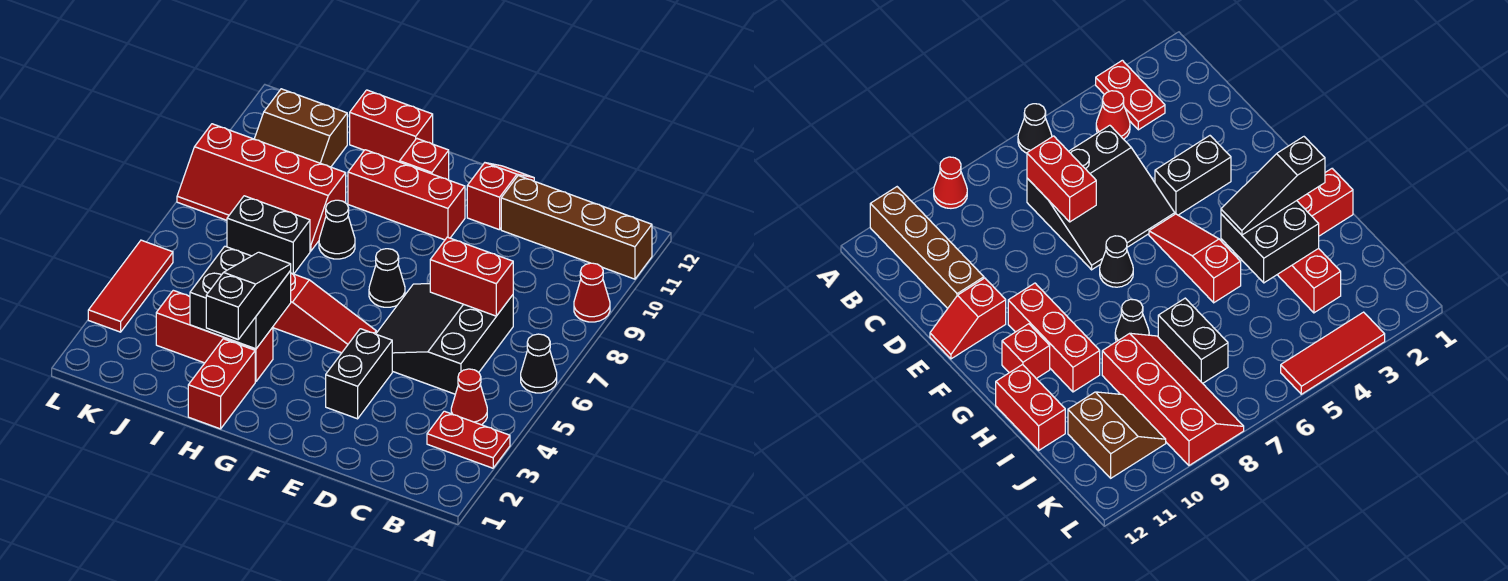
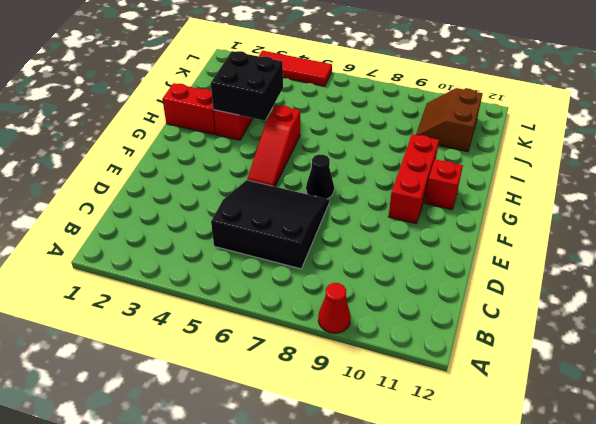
none -> red plate A3:B3 level 1
none -> black cone A6 level 1
none -> brown brick A11:D11 level 1

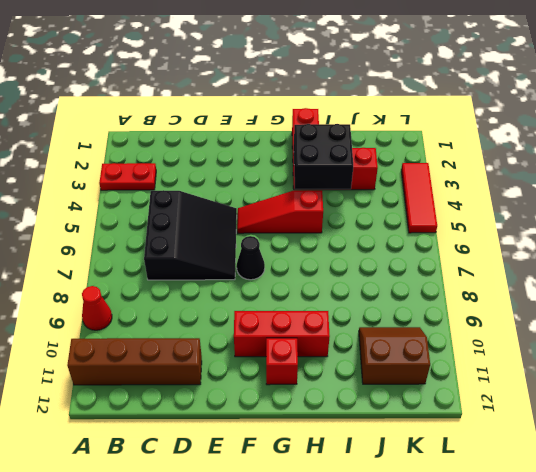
none -> black cone A6 level 1
none -> red cone B4 level 1
none -> black brick E3:E4 level 1

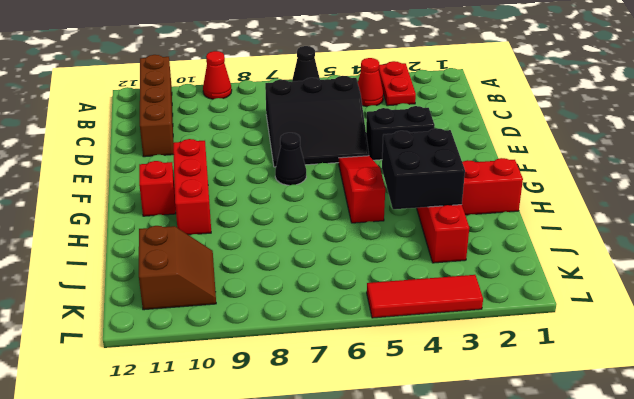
none -> red slope E11:E12 level 1 top 11
none -> black cone H8 level 1
none -> red brick H12:I12 level 1

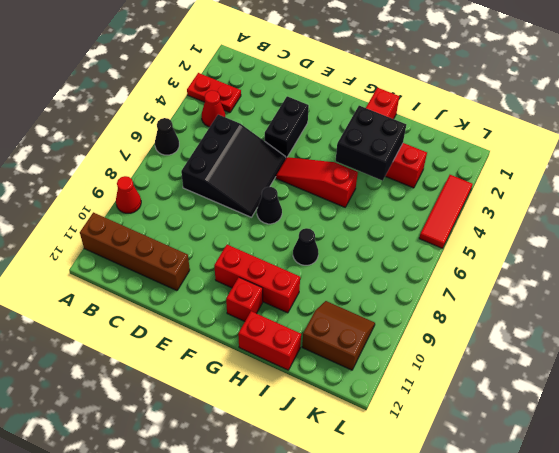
none -> red slope E11:E12 level 1 top 11
none -> black brick I7:J7 level 1
none -> red slope I8:L9 level 1 top 9

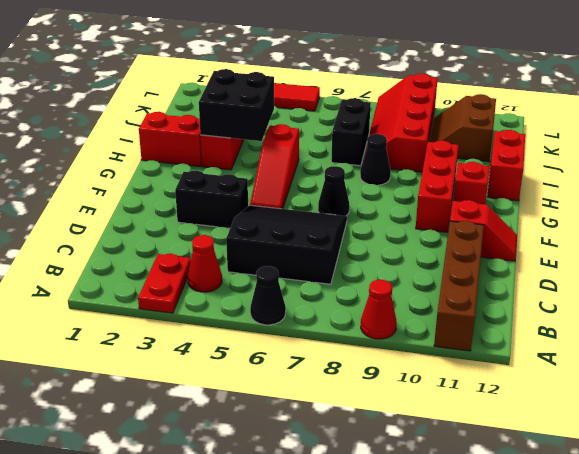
none -> red brick C7:D7 level 2
none -> black slope H2:H4 level 3 top 2

